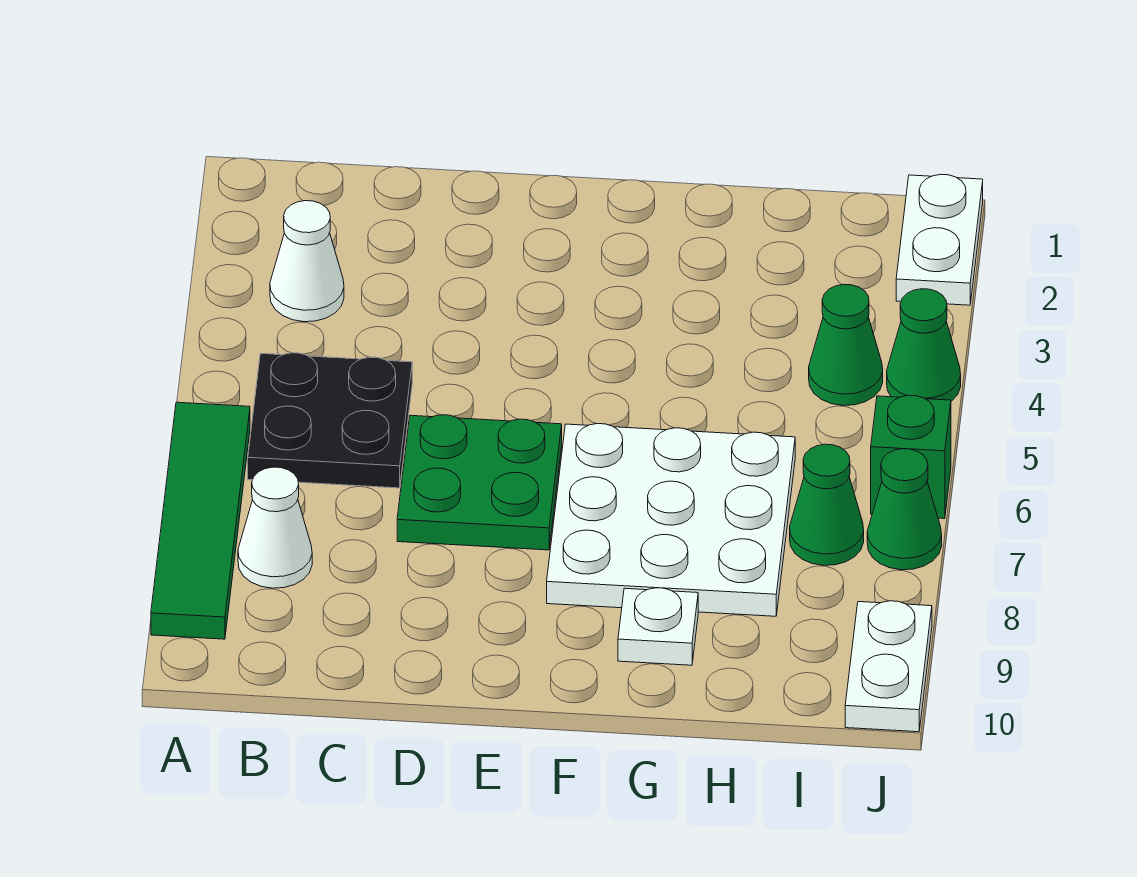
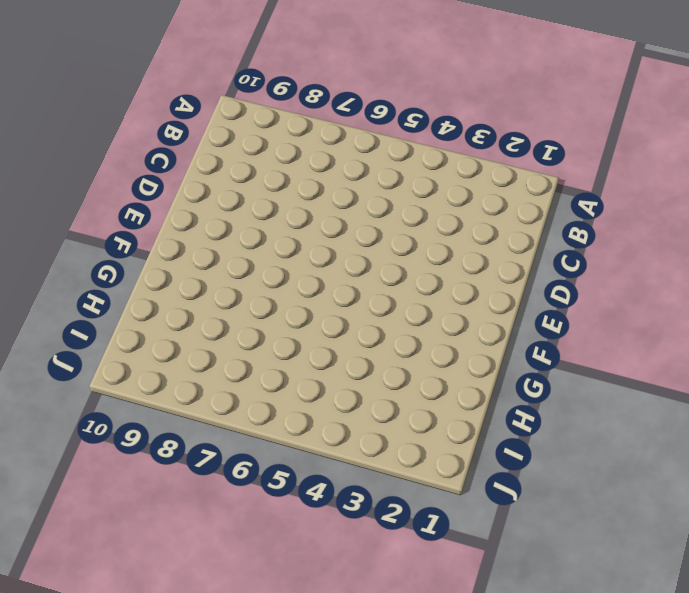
none -> green tile A6:A9 level 1
none -> white cone B3 level 1
none -> black plate B5:C6 level 1

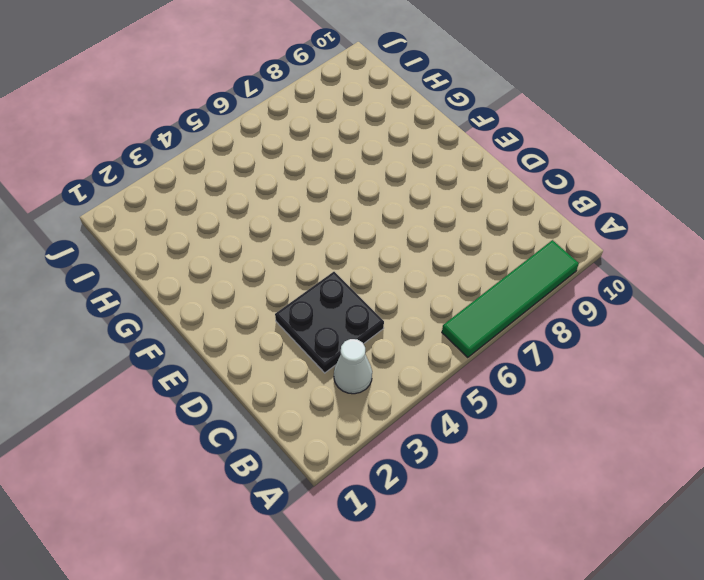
black plate C3:D4 level 1 -> black plate B5:C6 level 1
none -> white cone B8 level 1
none -> green plate D6:E7 level 1
none -> white plate F6:H8 level 1

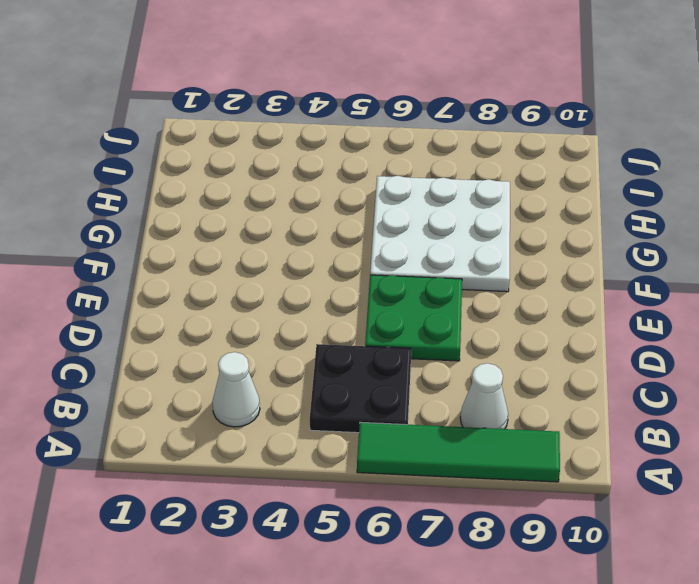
none -> white plate G9 level 1
none -> green cone I4 level 1
none -> green cone I7 level 1

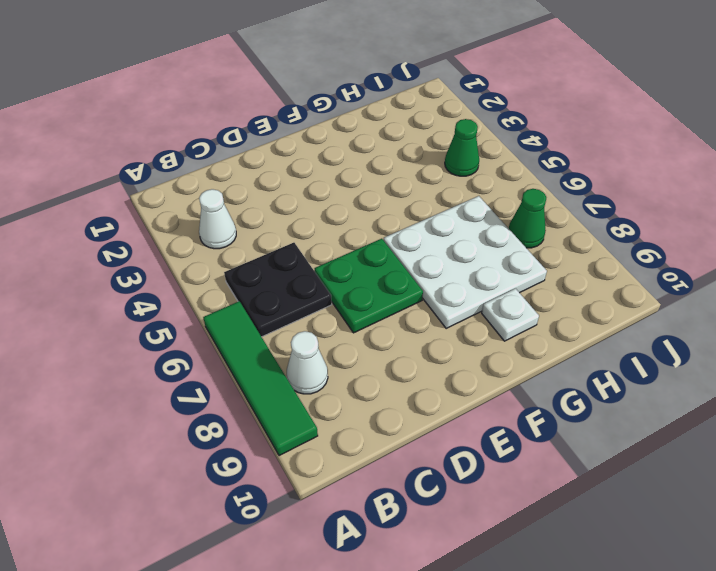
none -> white plate J1:J2 level 1
none -> green cone J4 level 1
none -> green brick J6 level 1

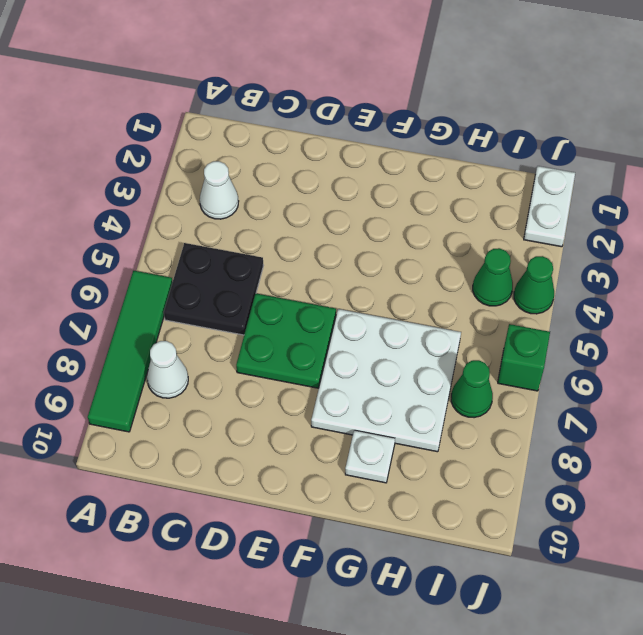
none -> green cone J7 level 1
none -> white plate J9:J10 level 1

